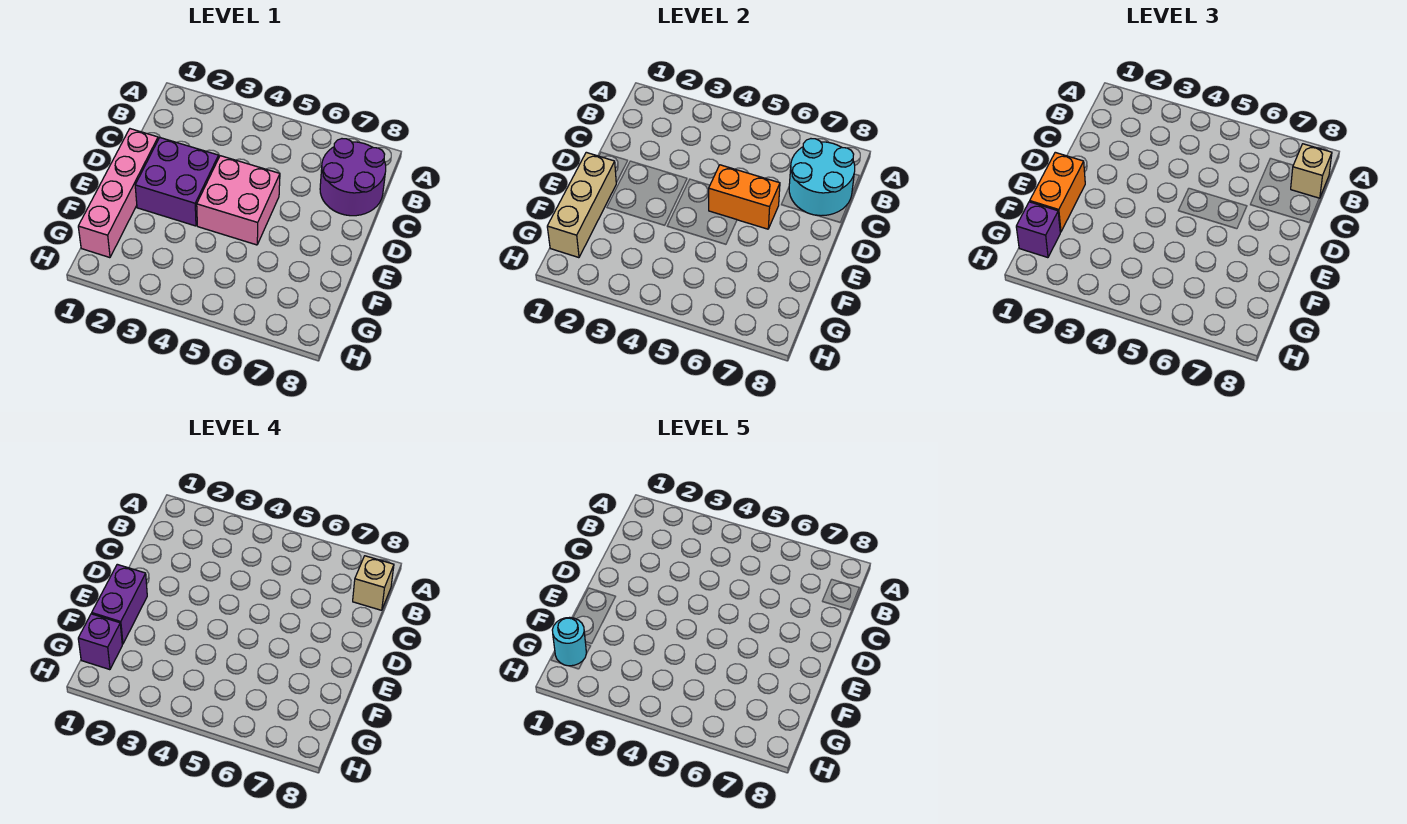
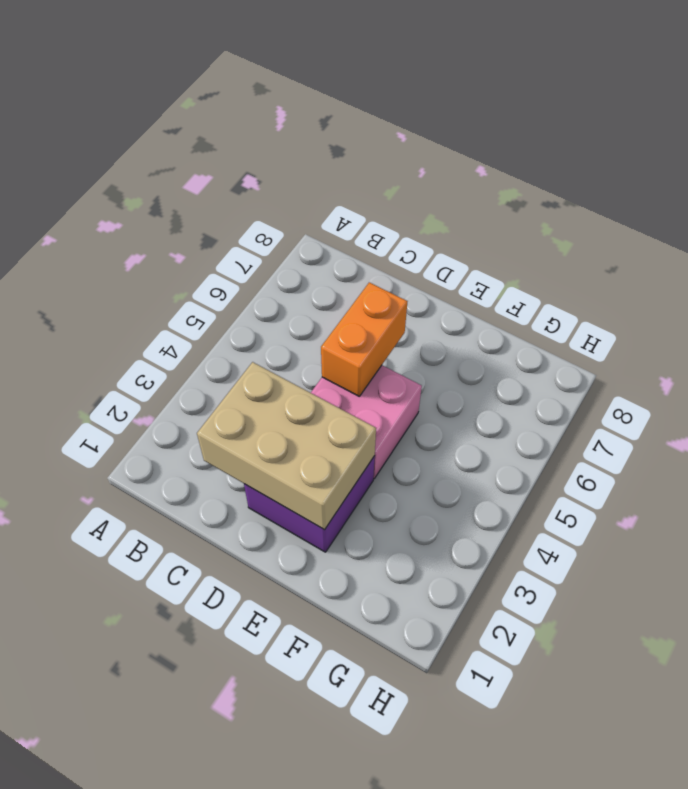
tan brick C2:E3 level 2 -> none
none -> purple round brick B7:C8 level 1
none -> pink brick D1:G1 level 1
none -> cyan round brick B7:C8 level 2

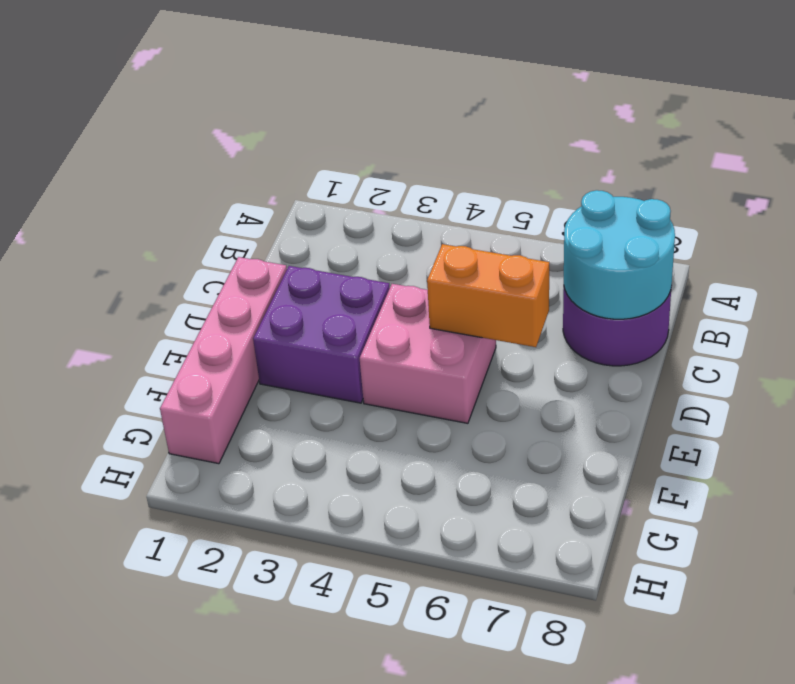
none -> tan brick E1:G1 level 2
none -> tan brick B8 level 3
none -> orange brick E1:F1 level 3

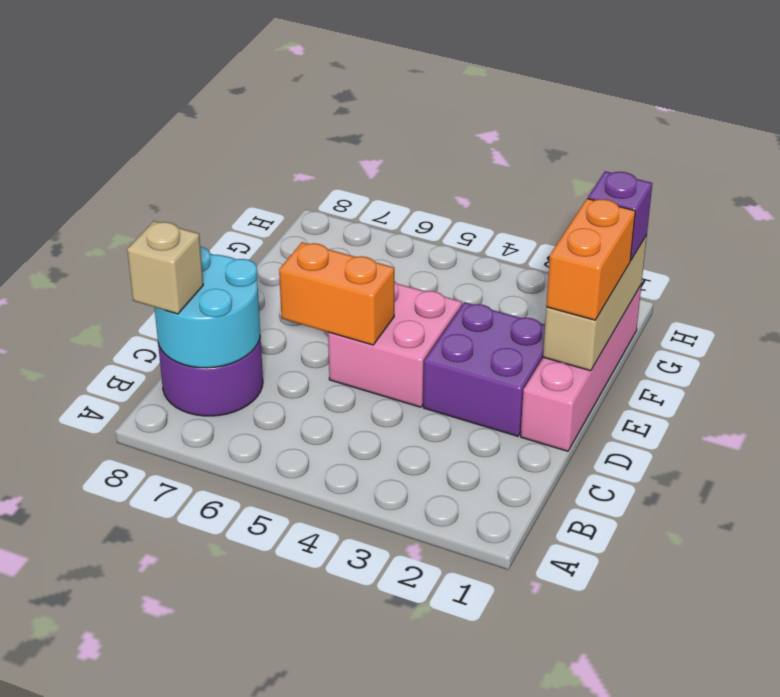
none -> tan brick B8 level 4
none -> purple brick E1:F1 level 4
none -> purple brick G1 level 4

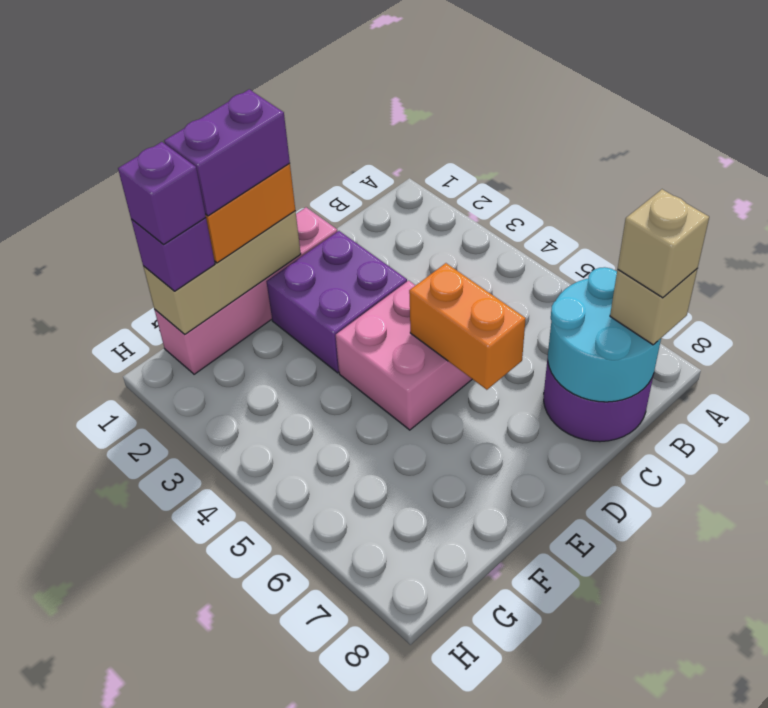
none -> cyan round brick G1 level 5

